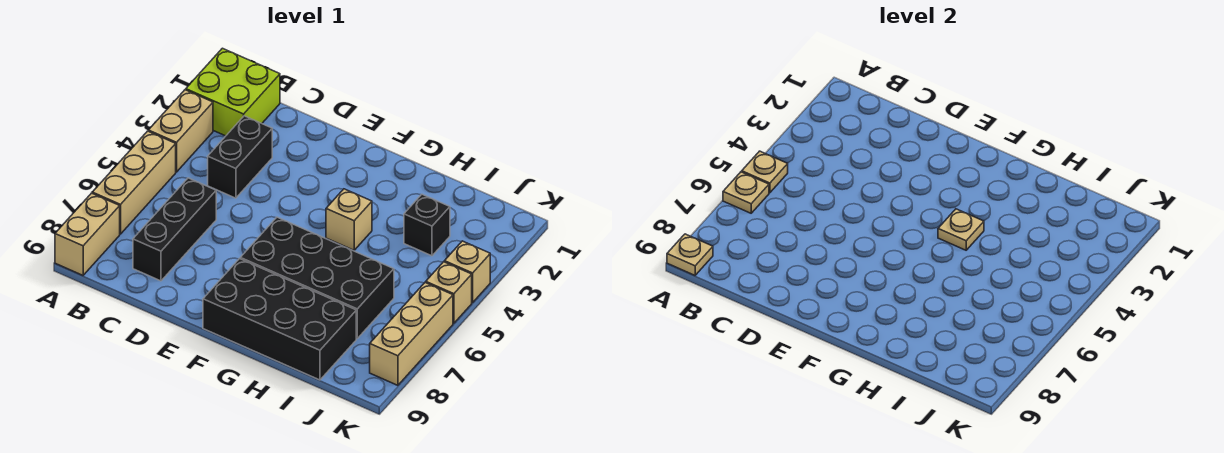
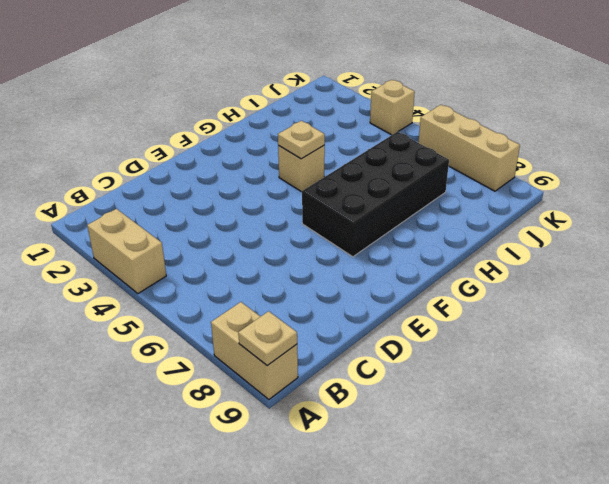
none -> lime brick A1:B2 level 1
none -> tan brick A5:A7 level 1
none -> black brick C3:C4 level 1

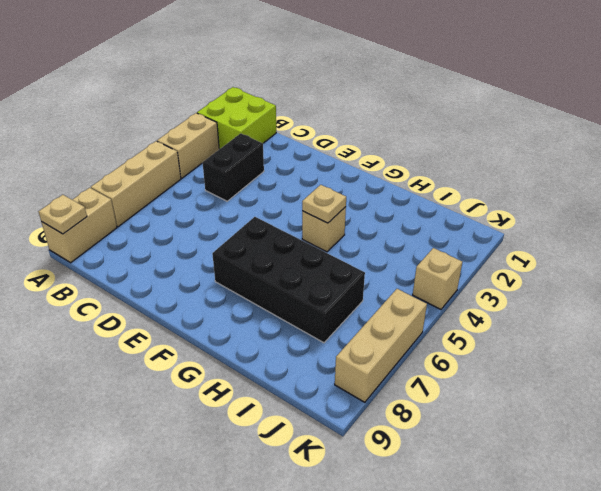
none -> black brick C6:C8 level 1
none -> black brick F8:I9 level 1
none -> black brick I3 level 1

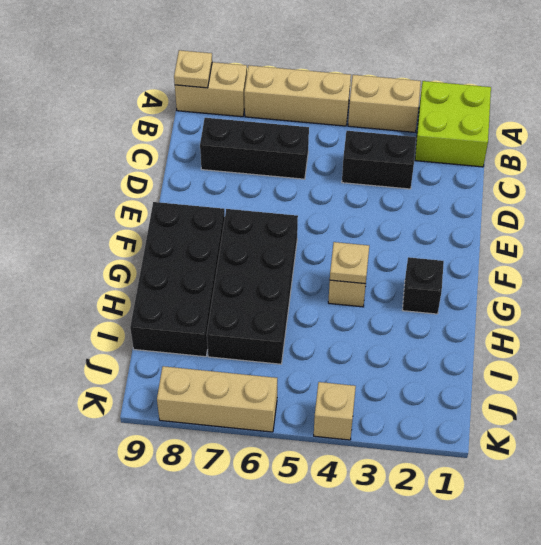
black brick G2 level 1 -> black brick I3 level 1
none -> tan brick K5 level 1
none -> tan plate A5 level 2
none -> tan plate A6 level 2

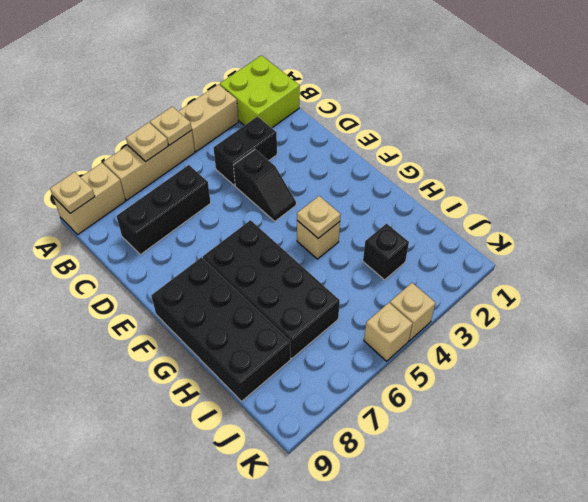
black slope D4:E4 level 1 top D -> none
none -> tan brick K6:K8 level 1

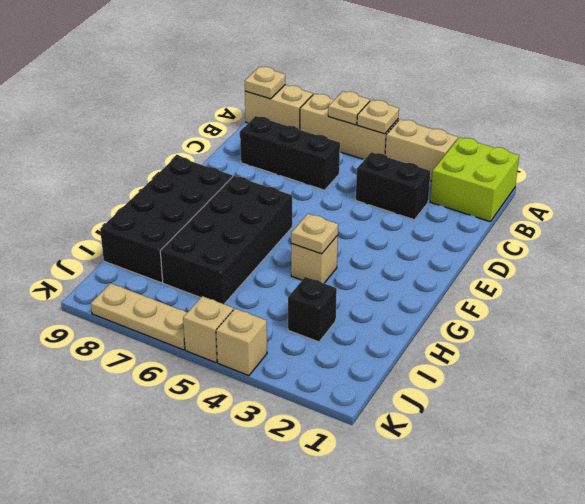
tan plate K6:K8 level 1 -> tan brick K6:K8 level 1

